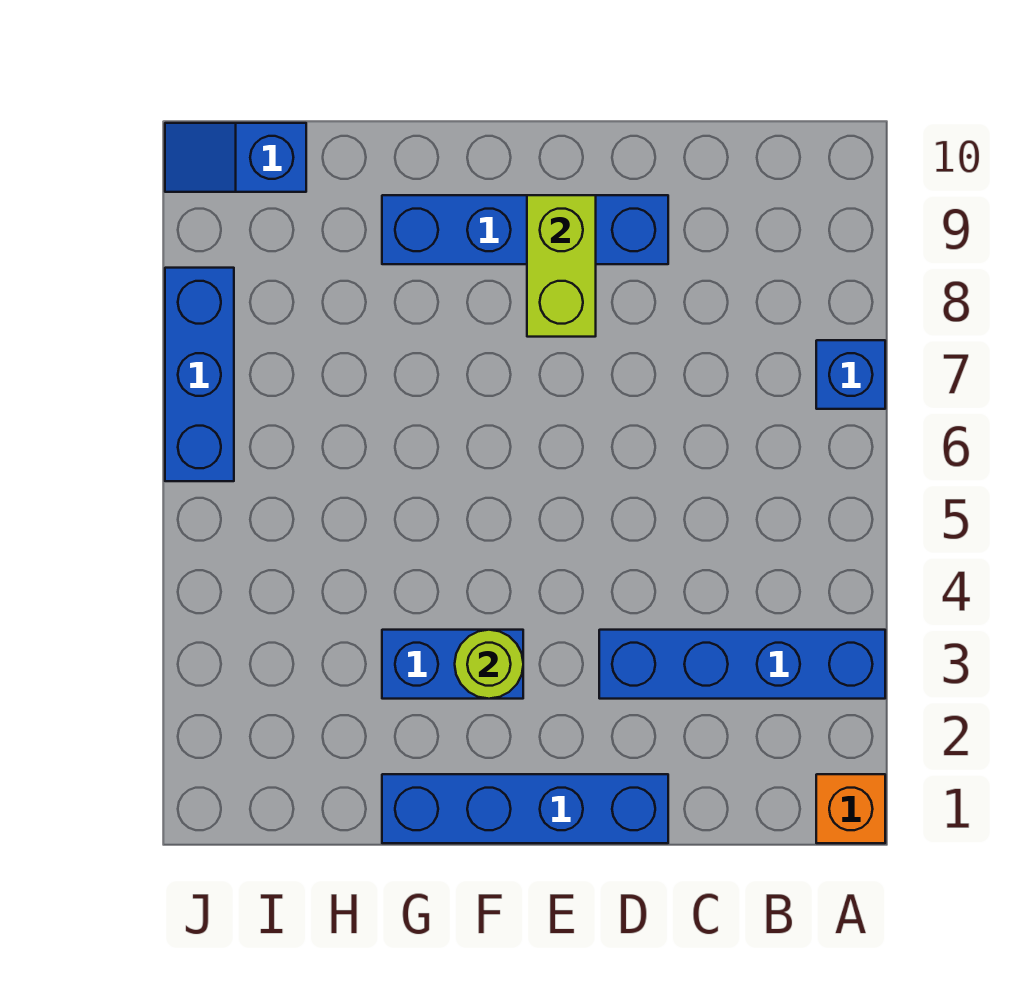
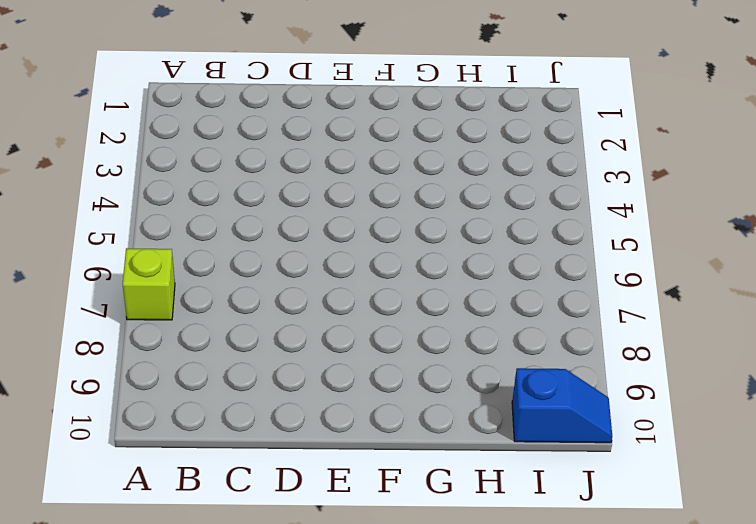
lime brick A7 level 1 -> blue brick A7 level 1
none -> orange brick A1 level 1
none -> blue brick A3:D3 level 1

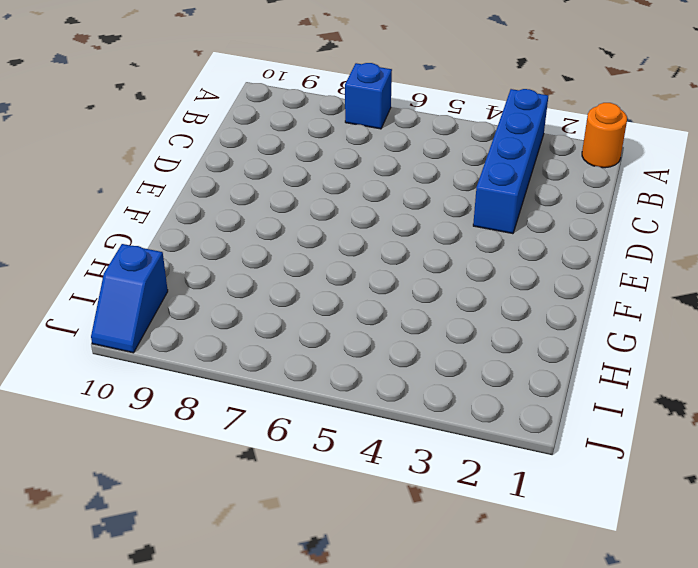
orange round brick A1 level 1 -> orange brick A1 level 1
none -> blue brick D1:G1 level 1
none -> blue brick D9:G9 level 1

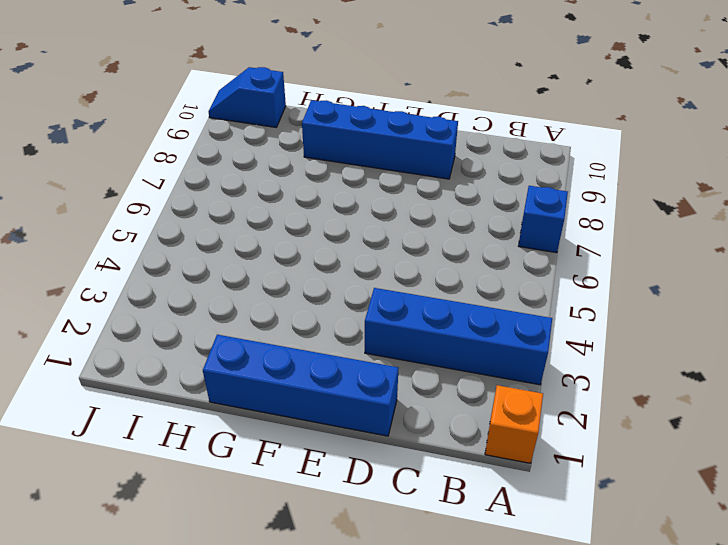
none -> blue brick F3:G3 level 1
none -> blue brick J6:J8 level 1

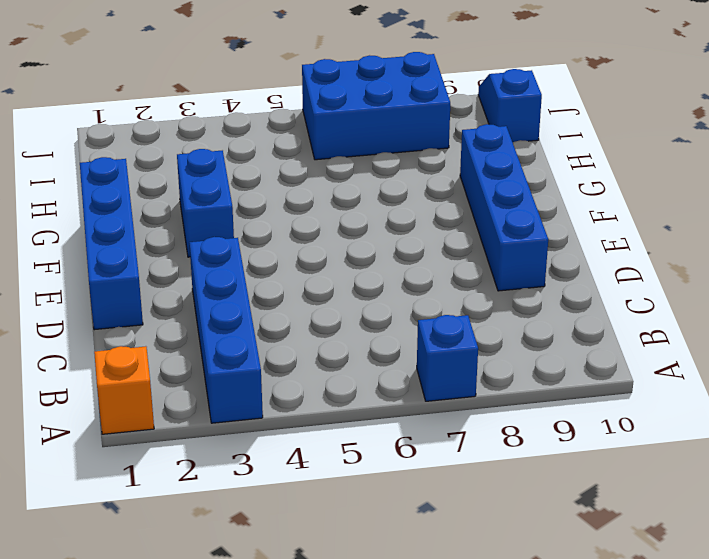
blue brick I6:J8 level 1 -> blue brick J6:J8 level 1
none -> lime brick E8:E9 level 2
none -> lime round brick F3 level 2

